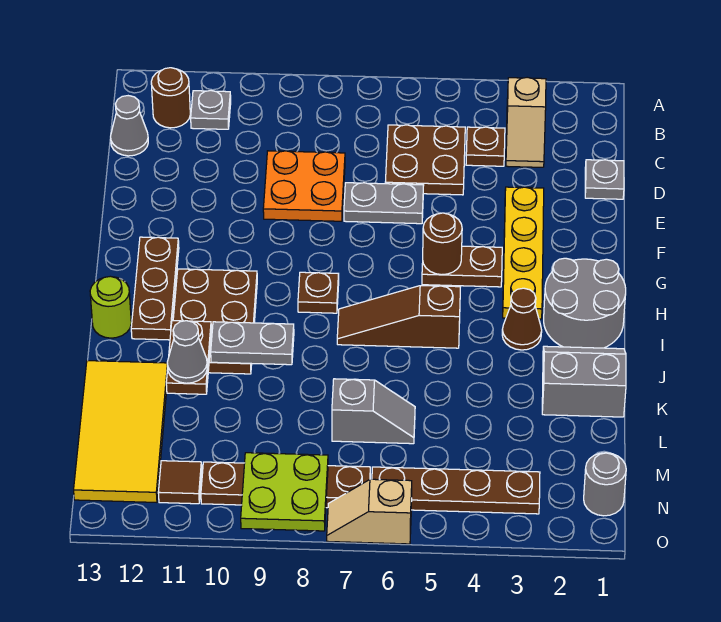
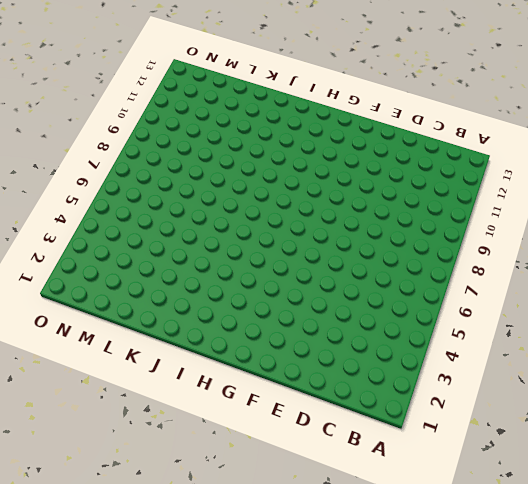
none -> tan slope B3:C3 level 1 top B
none -> grey plate B11 level 1
none -> brown round brick B12 level 1
none -> brown plate C4 level 1

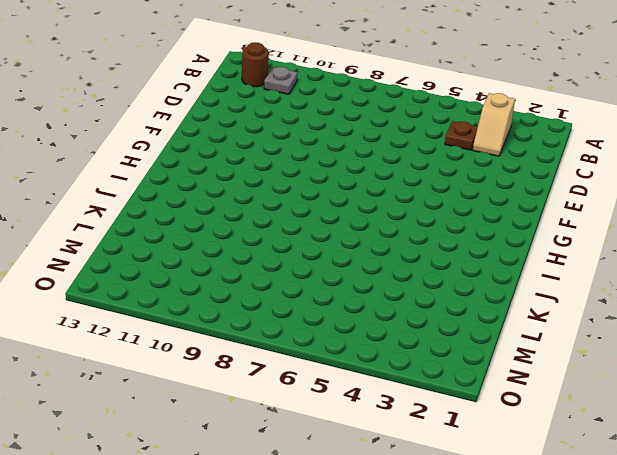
none -> brown plate C5:D6 level 1
none -> grey cone C13 level 1
none -> grey plate D1 level 1
none -> orange plate D8:E9 level 1

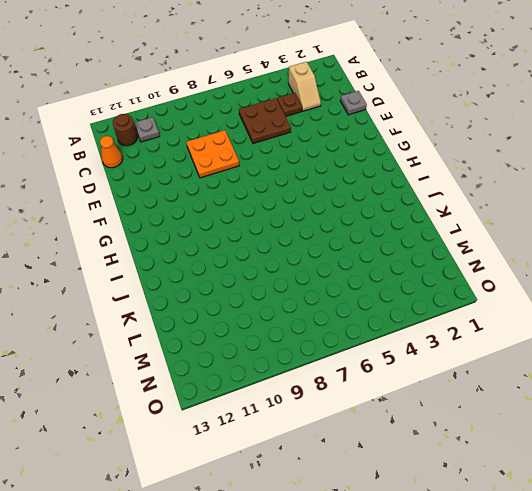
orange cone C13 level 1 -> grey cone C13 level 1
none -> yellow plate E3:H3 level 1
none -> grey plate E6:E7 level 1
none -> brown plate G4:G5 level 1
none -> brown plate G12:I12 level 1

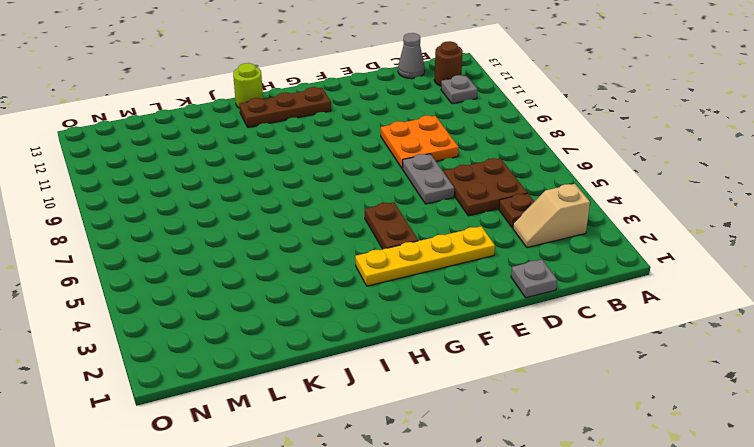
none -> grey round brick H1:I2 level 1
none -> brown plate H8 level 1
none -> brown plate H10:J11 level 1
none -> brown cone I3 level 1

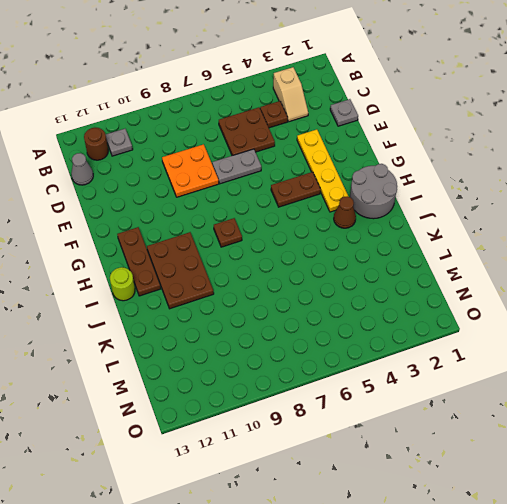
none -> brown slope I5:I7 level 1 top 5
none -> grey slope J1:K2 level 1 top K
none -> yellow tile K12:N13 level 1
none -> grey slope L6:L7 level 1 top 7

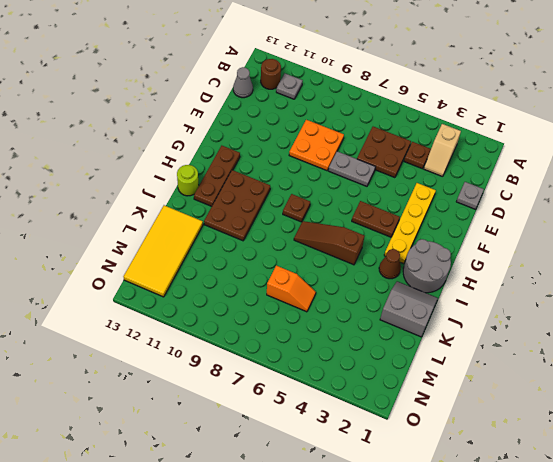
orange slope L6:L7 level 1 top 7 -> grey slope L6:L7 level 1 top 7
none -> grey round brick N1 level 1
none -> brown plate N3:N6 level 1
none -> brown plate N7:N10 level 1
none -> brown tile N11 level 1

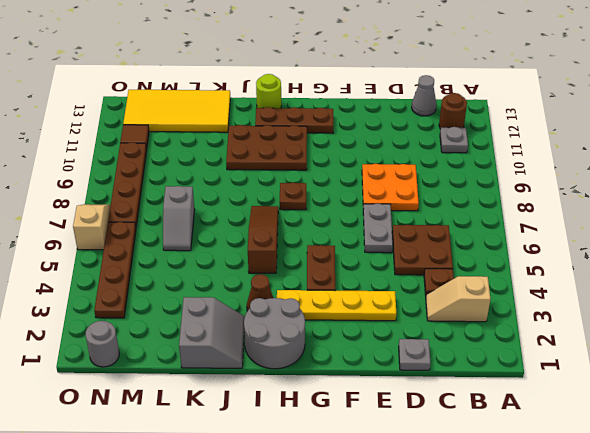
none -> brown round brick G5 level 2
none -> grey plate J9:J10 level 2
none -> brown plate J11:K11 level 2
none -> lime plate N8:O9 level 2

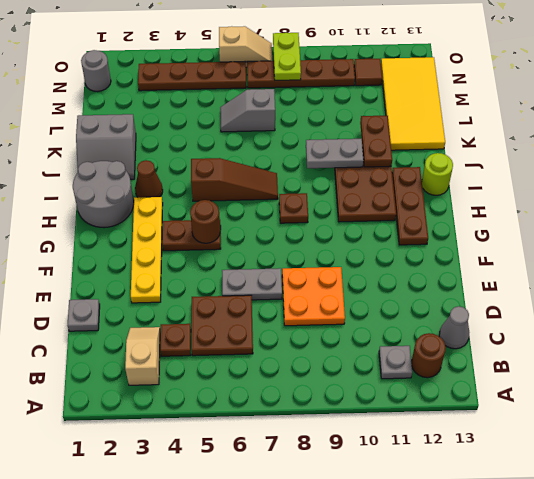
lime plate N8:O8 level 2 -> lime plate N8:O9 level 2
none -> grey cone K11 level 3

